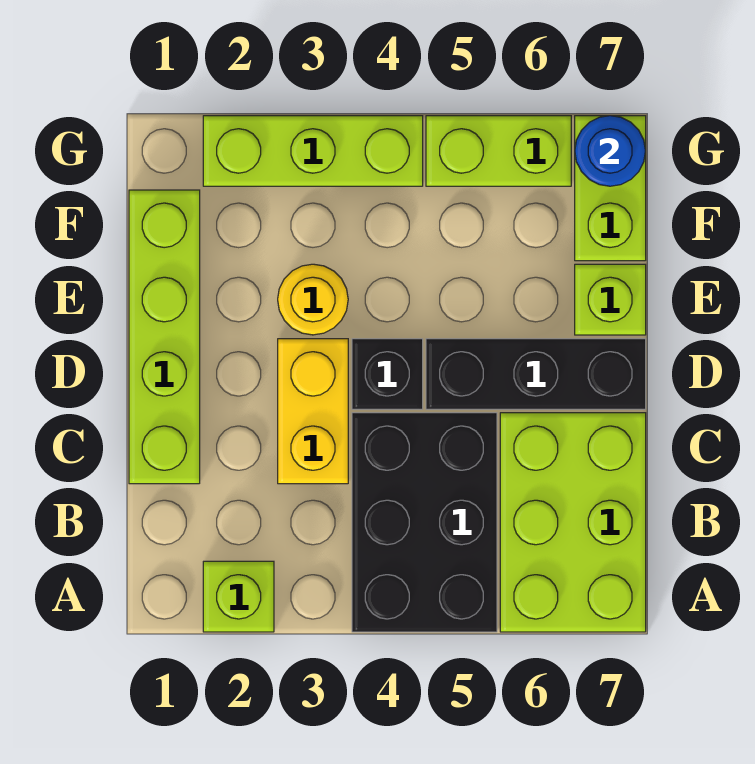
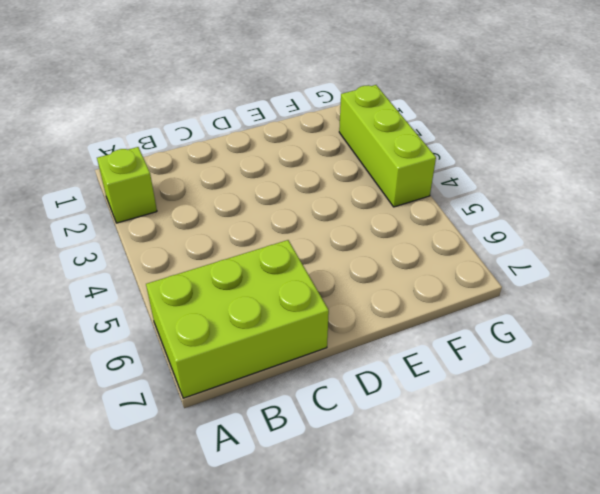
none -> black brick A4:C5 level 1
none -> lime brick C1:F1 level 1
none -> yellow brick C3:D3 level 1

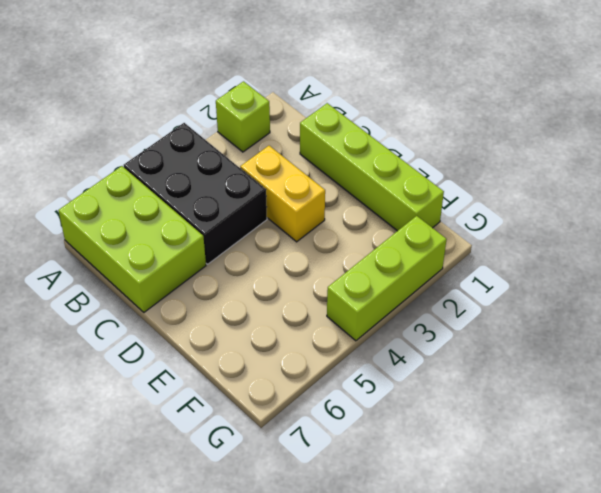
none -> black brick D4 level 1
none -> black brick D5:D7 level 1
none -> yellow round brick E3 level 1

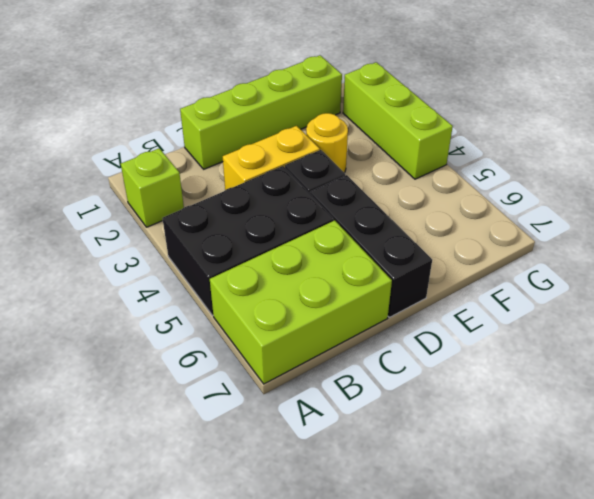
none -> lime brick E7 level 1
none -> lime brick F7:G7 level 1
none -> lime brick G5:G6 level 1

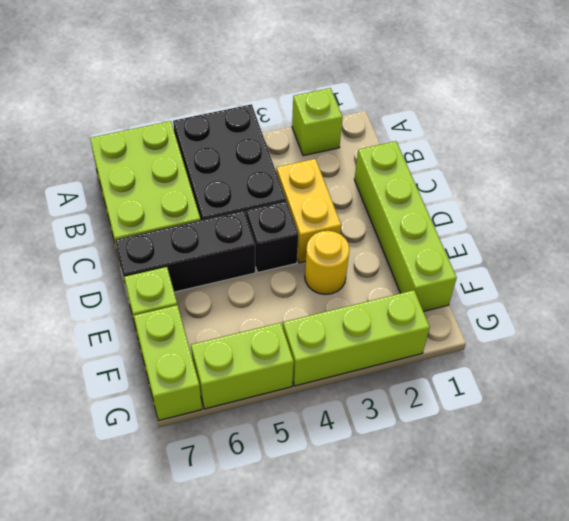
none -> blue round brick G7 level 2

